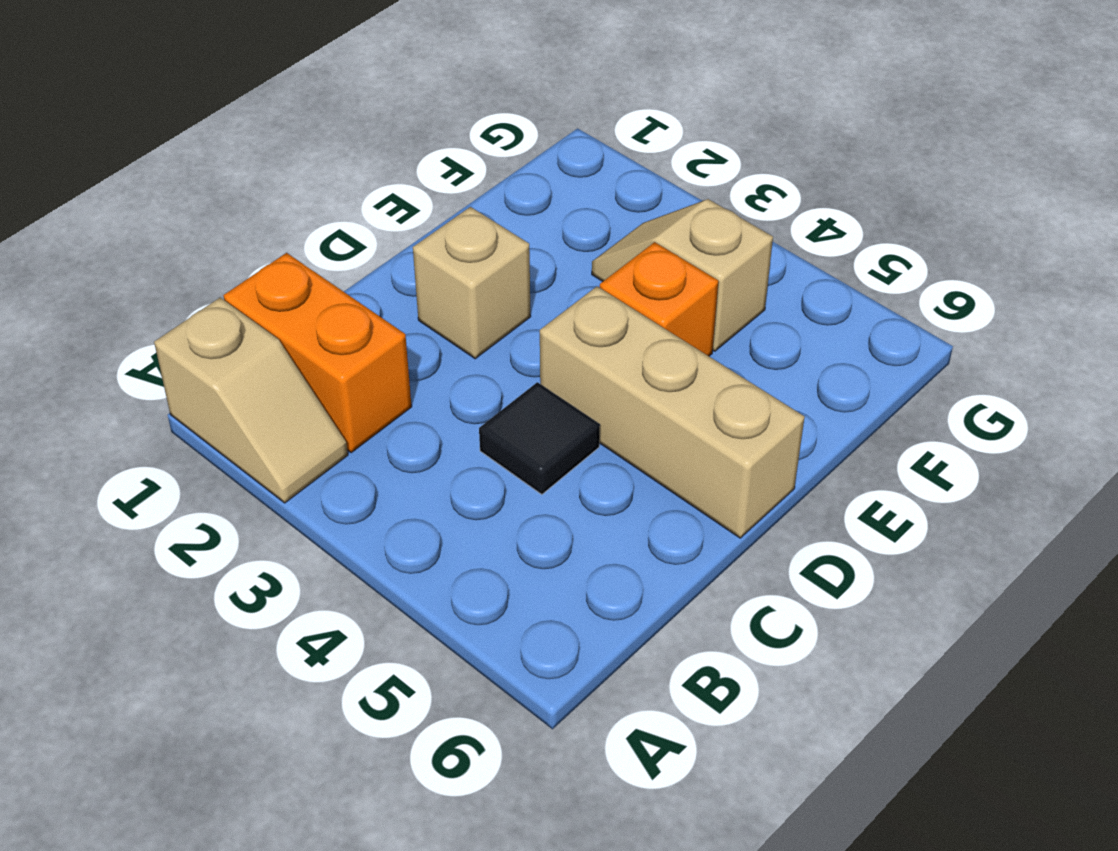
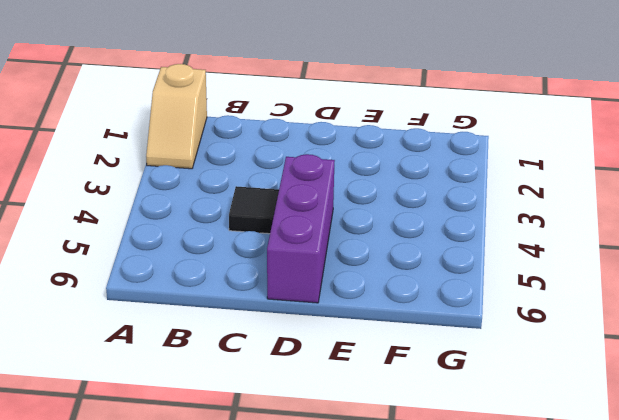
purple brick D4:D6 level 1 -> tan brick D4:D6 level 1
none -> orange brick B1:B2 level 1
none -> tan brick D2 level 1

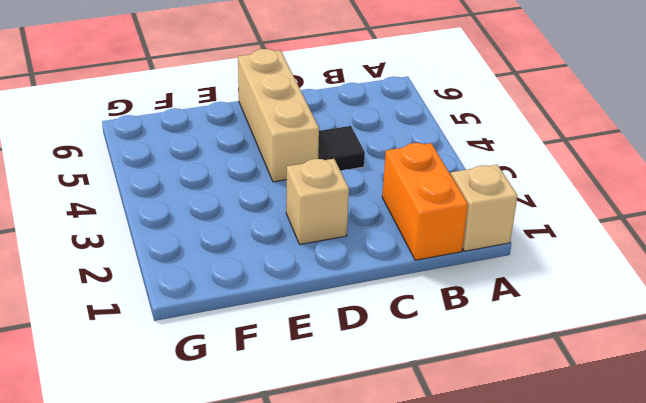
none -> orange brick E4 level 1
none -> tan slope F3:F4 level 1 top 4

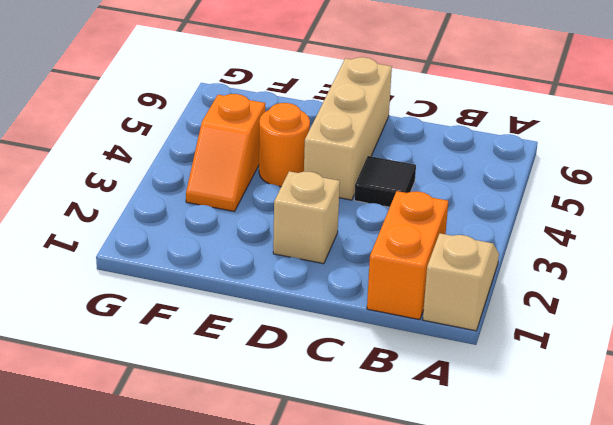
orange round brick E4 level 1 -> orange brick E4 level 1
orange slope F3:F4 level 1 top 4 -> tan slope F3:F4 level 1 top 4

